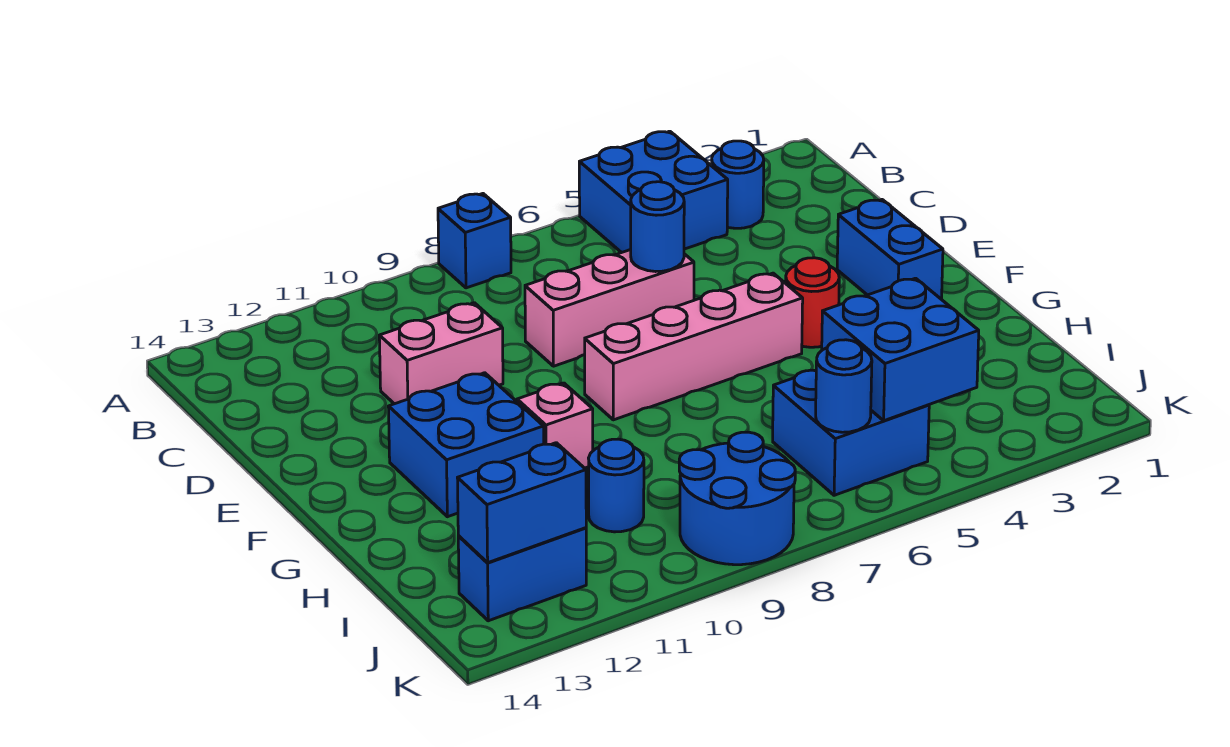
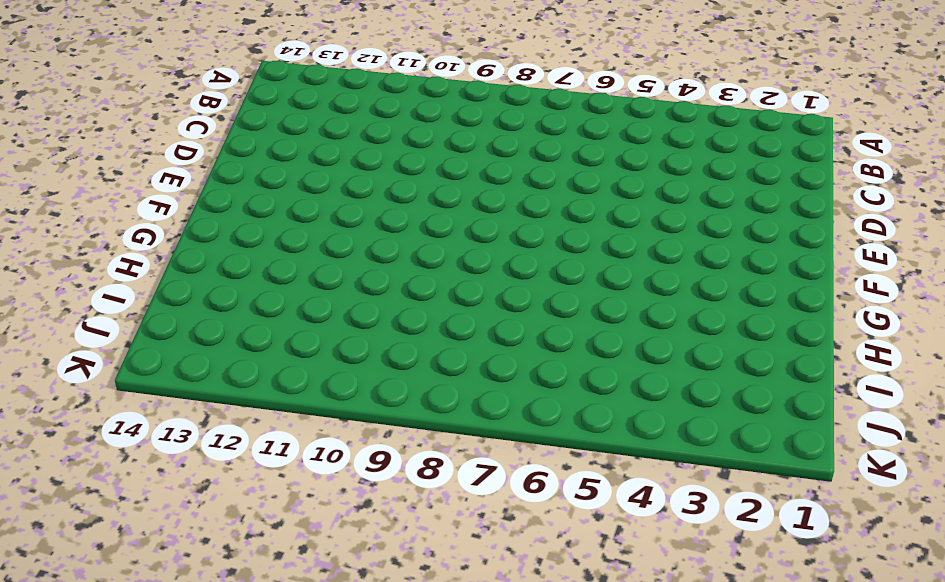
none -> blue brick A4:B5 level 1
none -> blue brick A8 level 1
none -> blue round brick B3 level 1

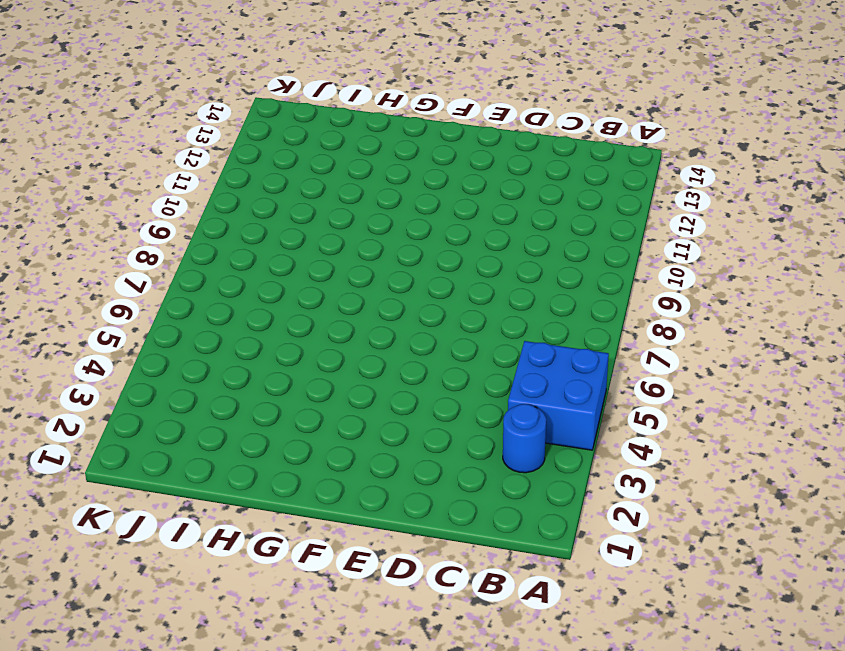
none -> blue brick A8 level 1
none -> pink brick D6:D8 level 1
none -> pink brick D10:D11 level 1

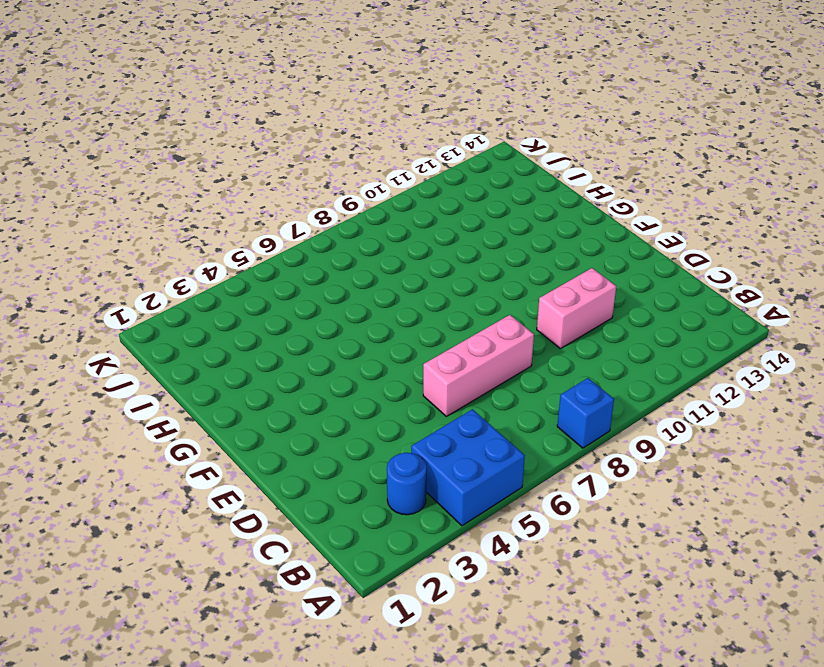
none -> blue brick E2:F2 level 1
none -> red round brick F4 level 1
none -> pink brick F5:F8 level 1

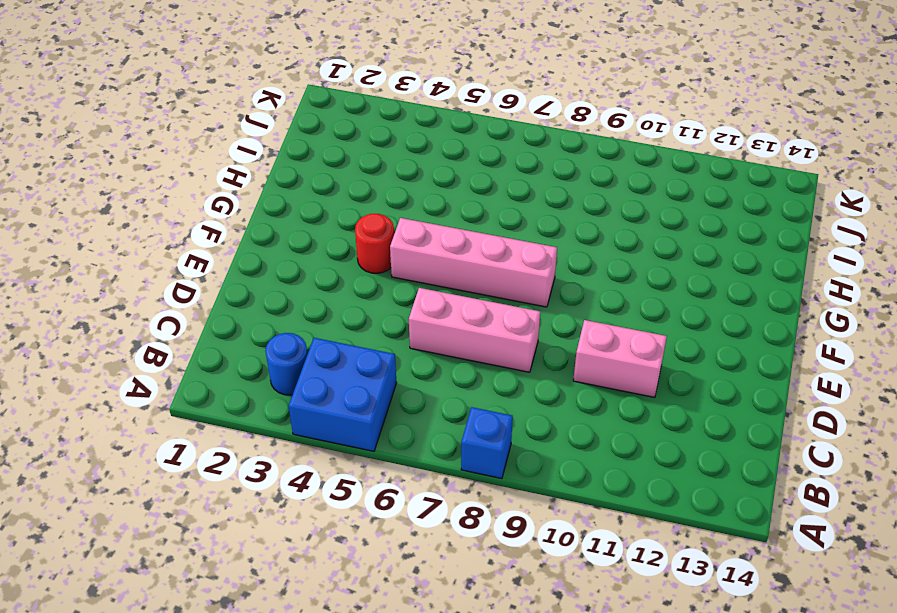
none -> blue brick E2:F2 level 1
none -> blue brick F11:G12 level 1
none -> pink brick G10 level 1

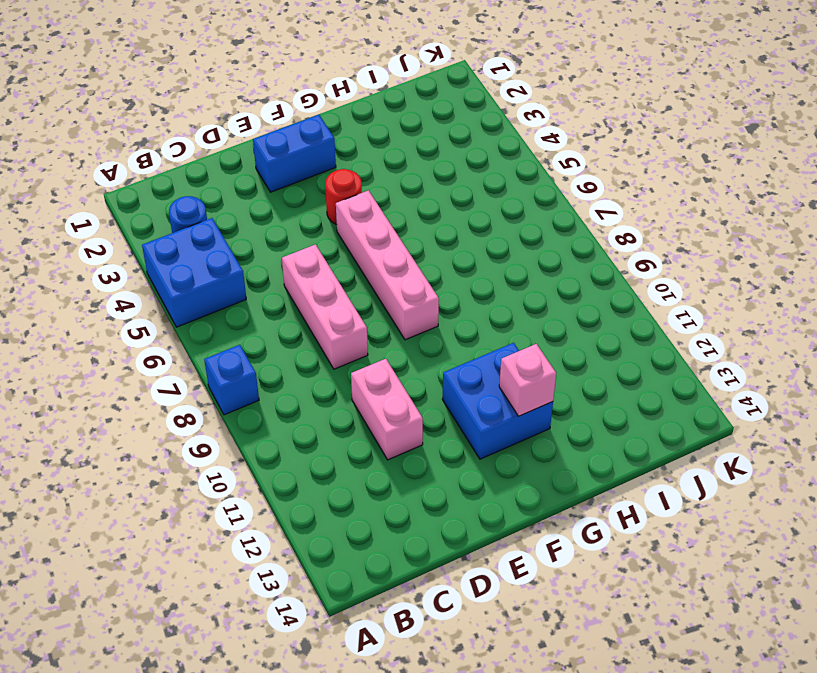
pink brick G12 level 2 -> pink brick G10 level 1
none -> blue brick I5:J6 level 1
none -> blue round brick I10 level 1
none -> blue round brick J8:K9 level 1

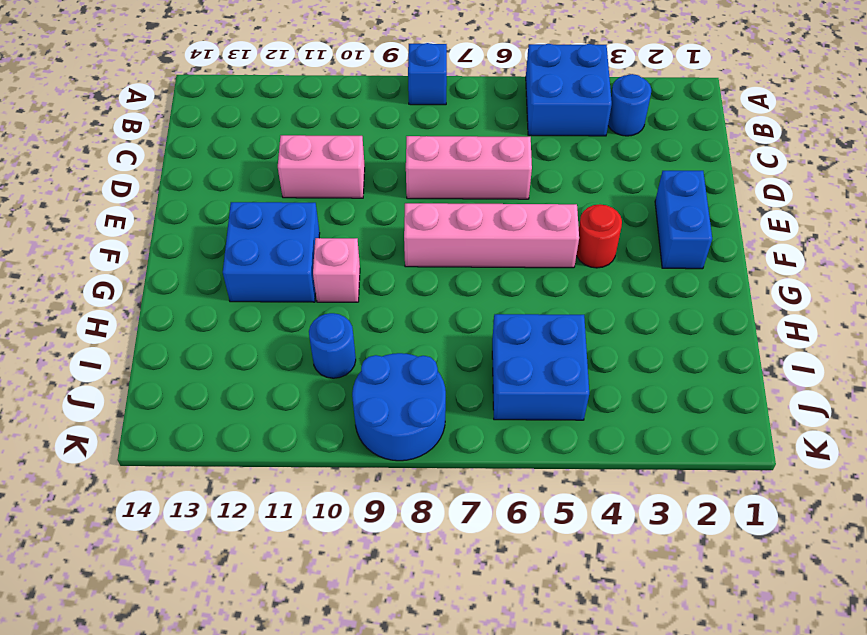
none -> blue brick J12:J13 level 1
none -> blue round brick D6 level 2
none -> blue brick I4:J5 level 2

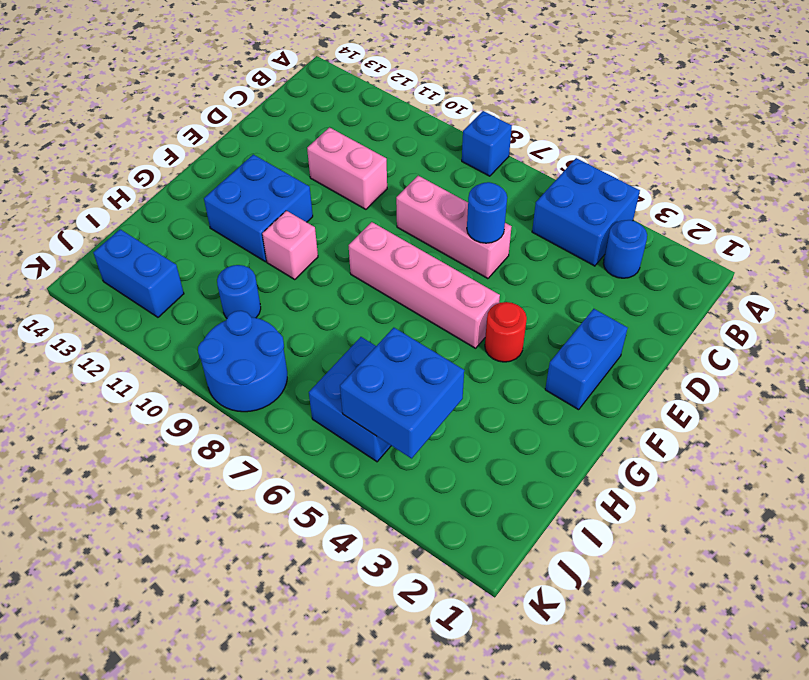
none -> blue round brick J6 level 2
none -> blue brick J12:J13 level 2

